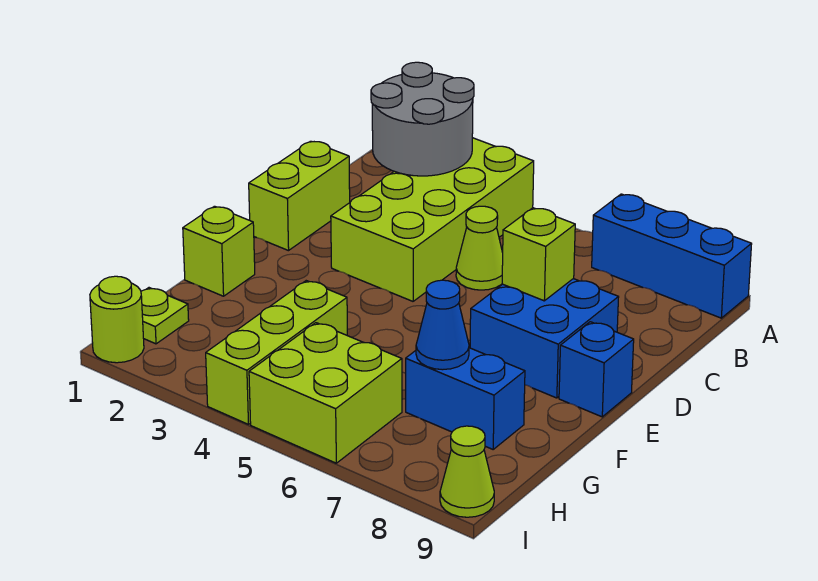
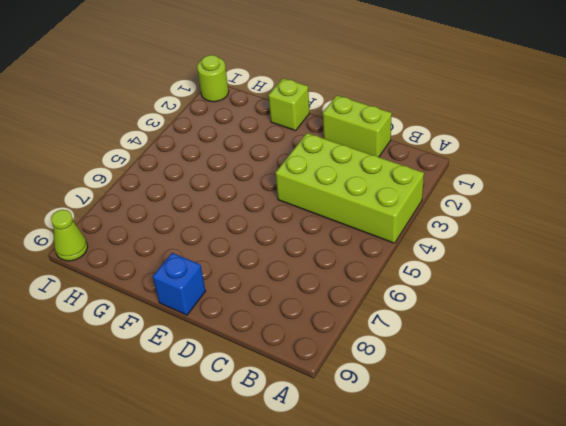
none -> blue brick A7:A9 level 1
none -> lime cone C5 level 1
none -> blue brick D7:E8 level 1

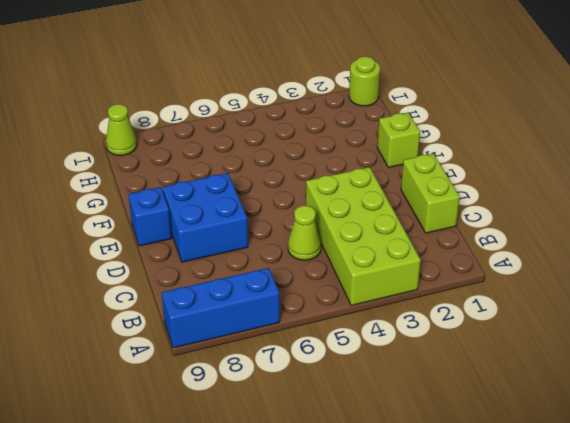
none -> lime brick G4:I4 level 1
none -> blue brick G7:G8 level 1
none -> lime plate H1 level 1

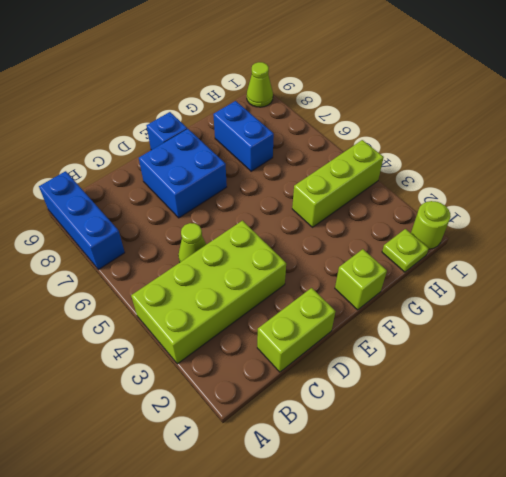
none -> lime brick H5:I6 level 1
none -> grey round brick A2:B3 level 2
none -> lime brick D7 level 2

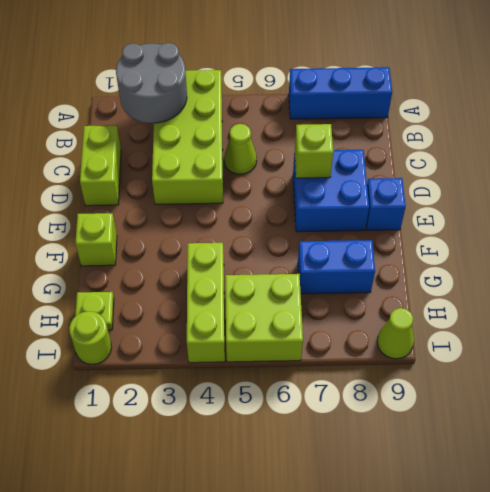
none -> blue cone G7 level 2

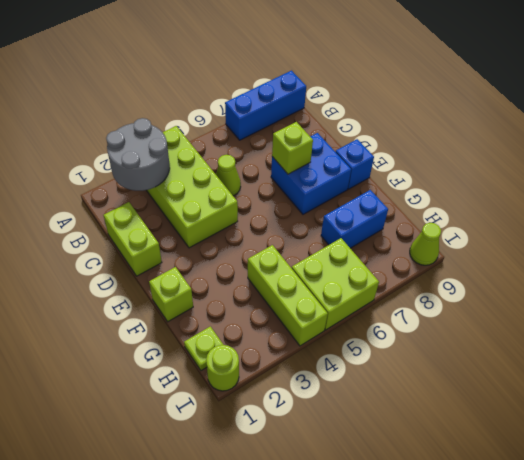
none -> blue cone G7 level 2

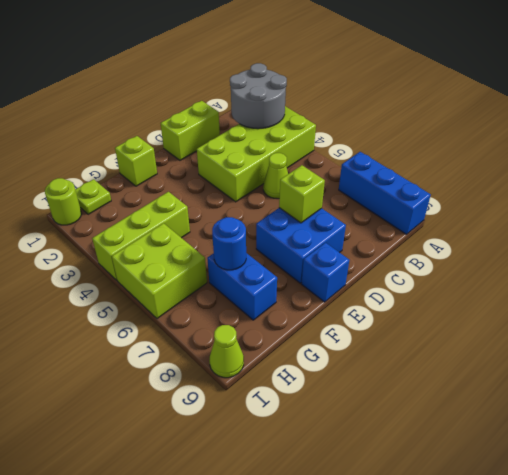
blue round brick G7 level 2 -> blue cone G7 level 2

